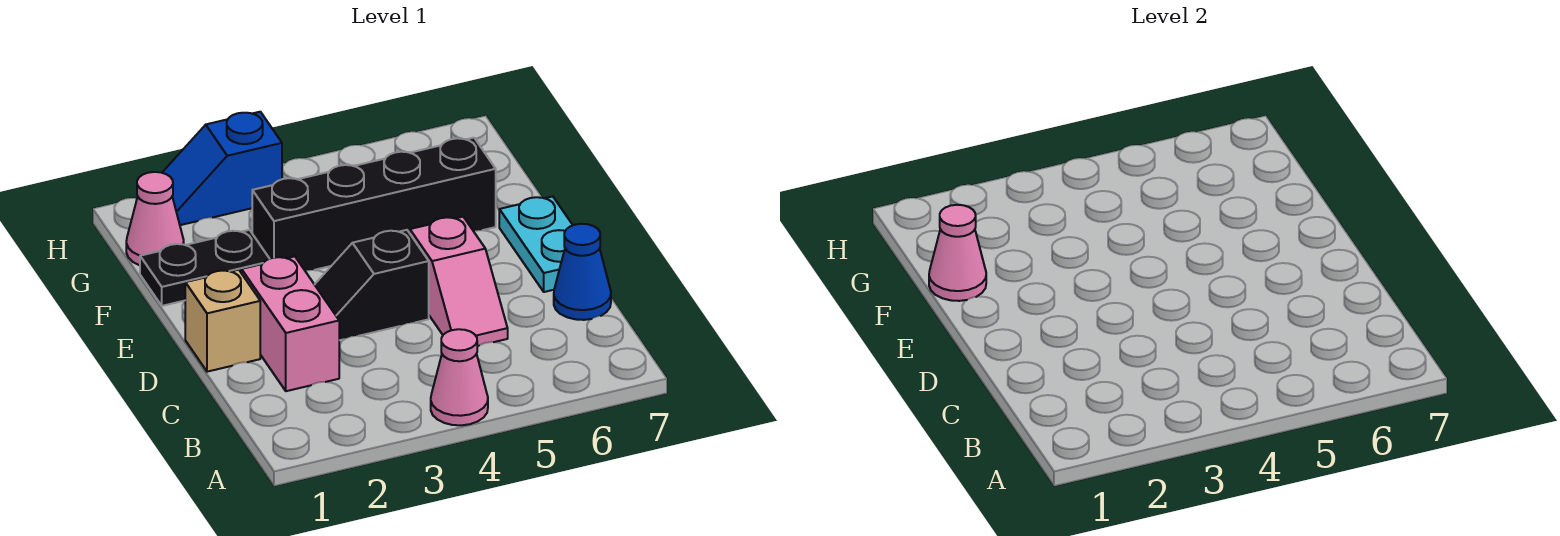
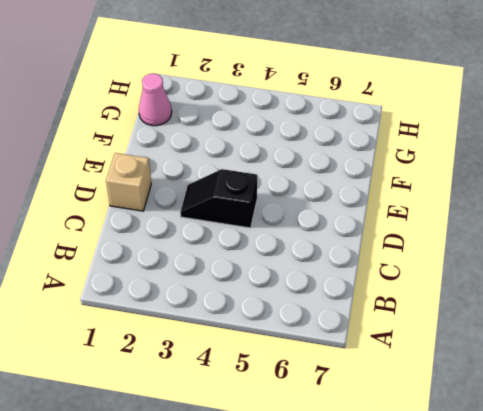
none -> pink cone A4 level 1
none -> pink brick C2:D2 level 1
none -> pink slope C5:D5 level 1 top D

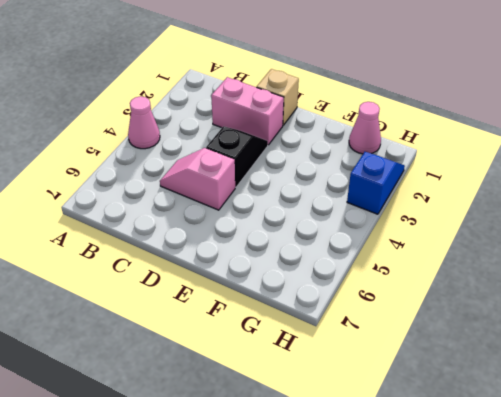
none -> blue cone C7 level 1
none -> cyan plate D7:E7 level 1
none -> black plate F1:F2 level 1

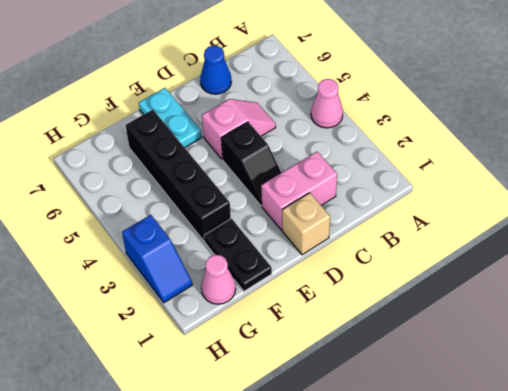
cyan plate E6:E7 level 1 -> cyan plate D7:E7 level 1
none -> pink cone F1 level 2

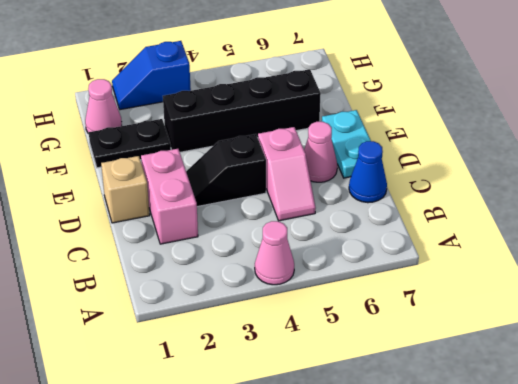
pink cone D6 level 1 -> pink cone F1 level 2

